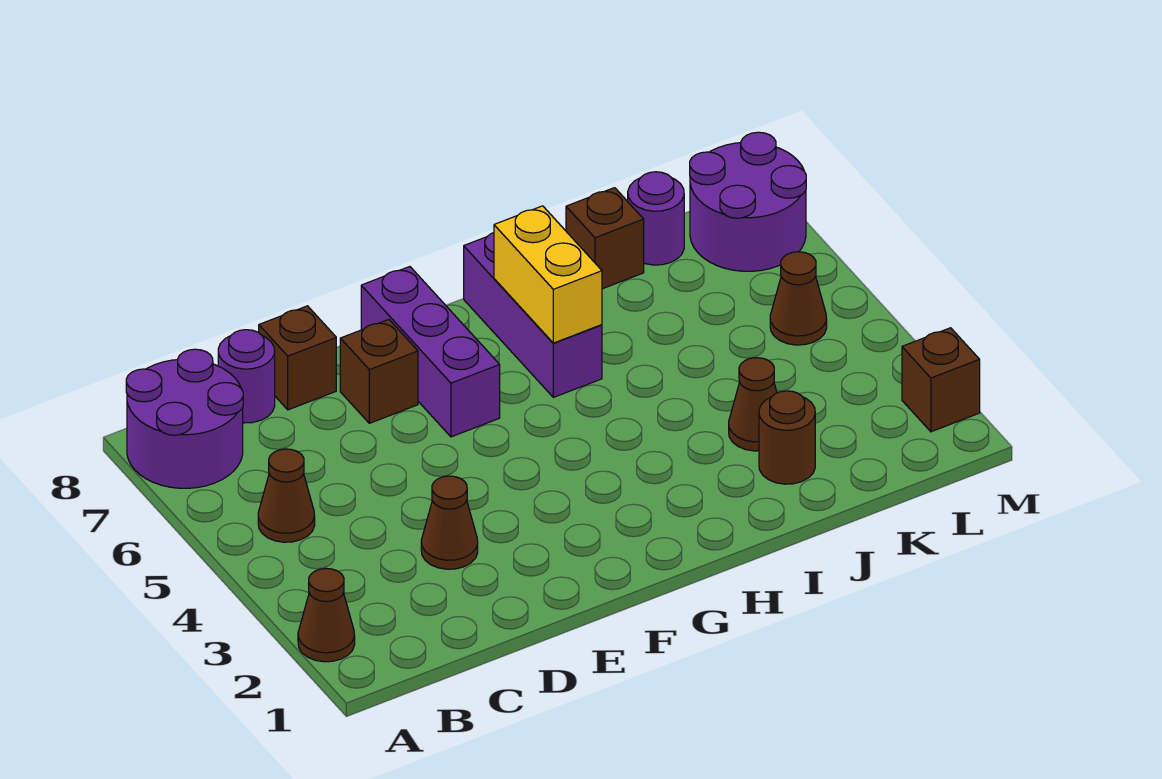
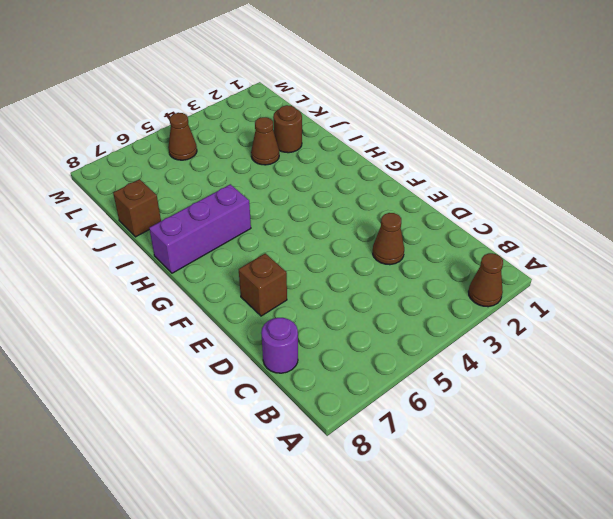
none -> purple round brick A7:B8 level 1
none -> brown cone B5 level 1
none -> brown brick D8 level 1

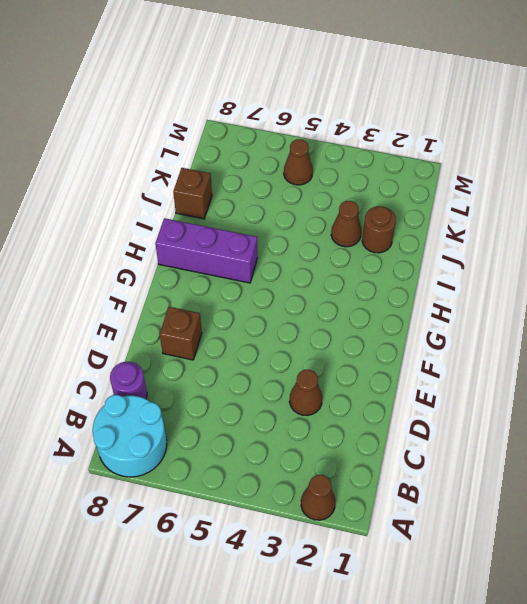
cyan round brick A7:B8 level 1 -> purple round brick A7:B8 level 1
none -> brown cone B5 level 1
none -> brown brick D8 level 1
none -> purple brick F6:F8 level 1

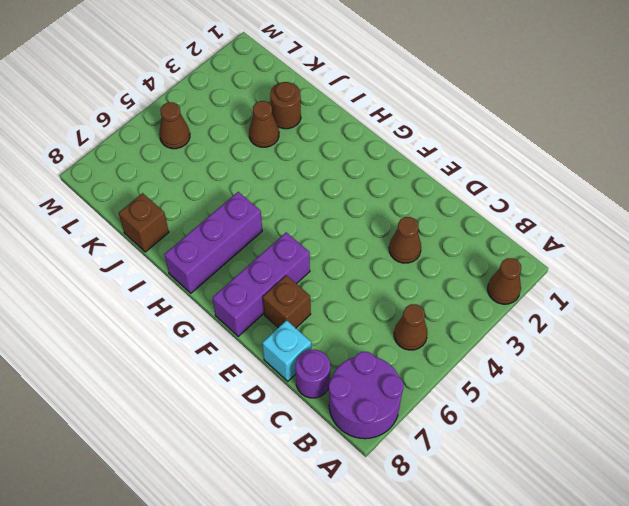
cyan brick D8 level 1 -> brown brick D8 level 1
none -> purple round brick K8 level 1
none -> purple round brick L7:M8 level 1
none -> brown brick M2 level 1

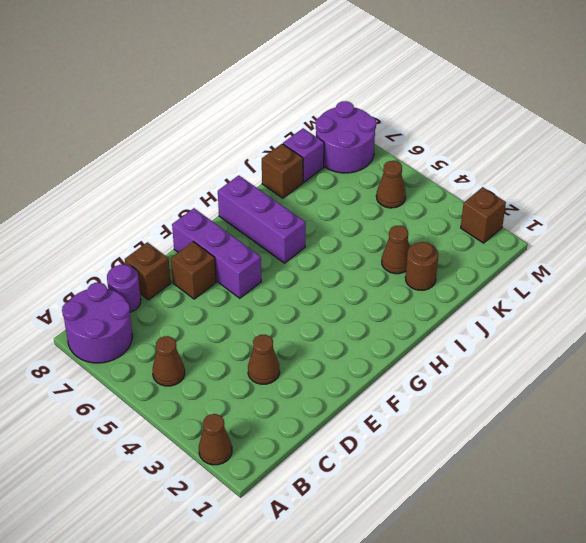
purple brick K8 level 1 -> purple round brick K8 level 1
none -> yellow brick H6:H7 level 2

